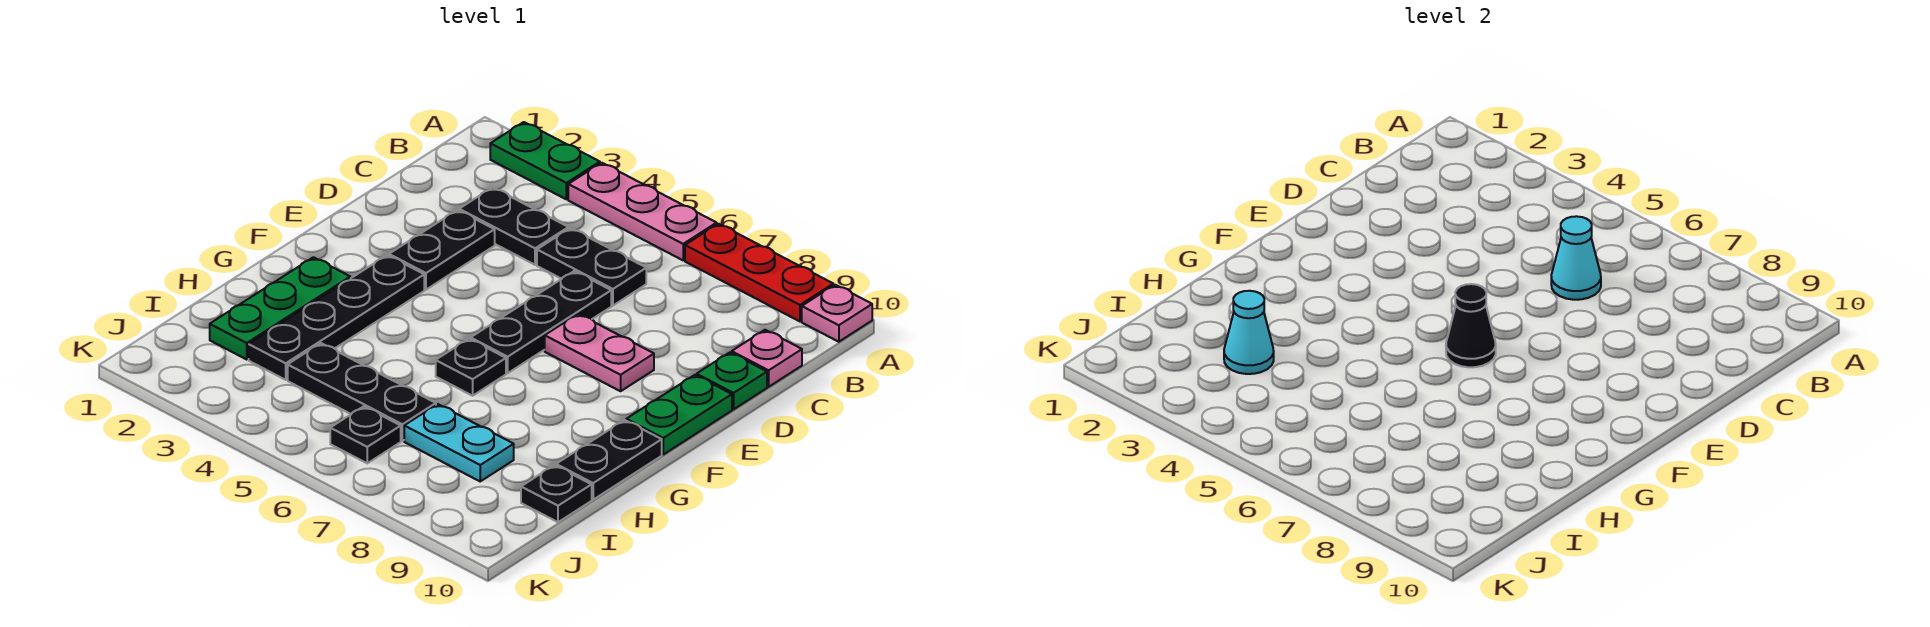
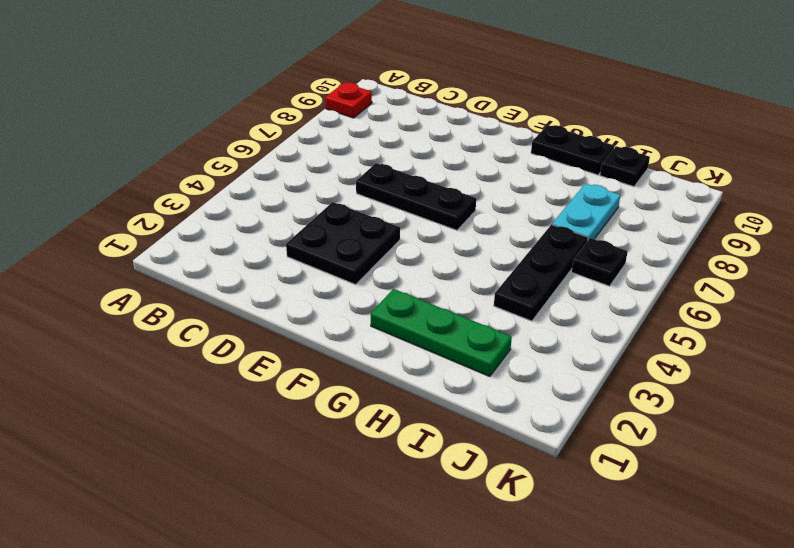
red plate A9 level 1 -> red plate A7:A9 level 1
black plate D3:E4 level 1 -> black plate D3:E3 level 1
none -> green plate A2:A3 level 1
none -> pink plate A4:A6 level 1
none -> pink plate A10 level 1

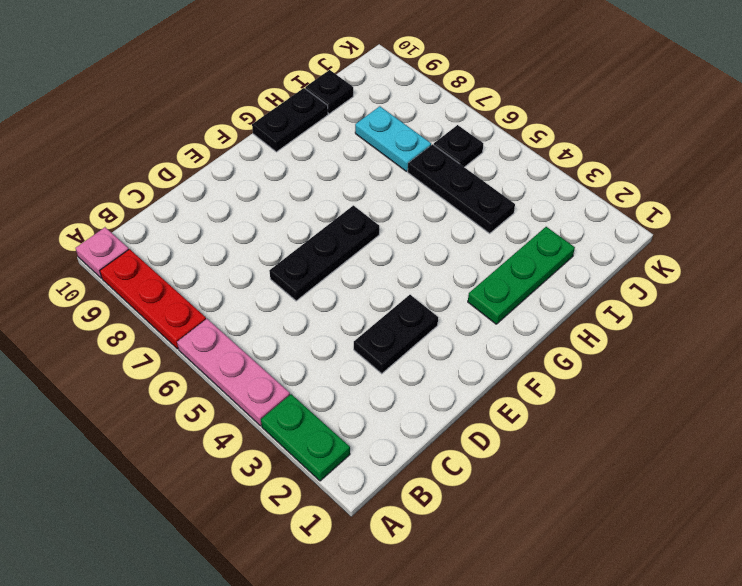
none -> black plate C3:C4 level 1
none -> black plate C5:C6 level 1
none -> pink plate C10 level 1

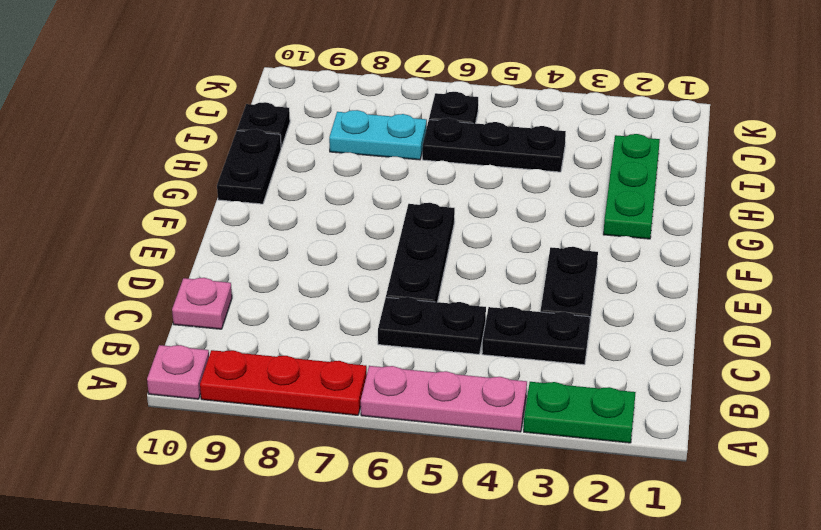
none -> green plate D10 level 1
none -> pink plate E7:E8 level 1
none -> green plate E10:F10 level 1

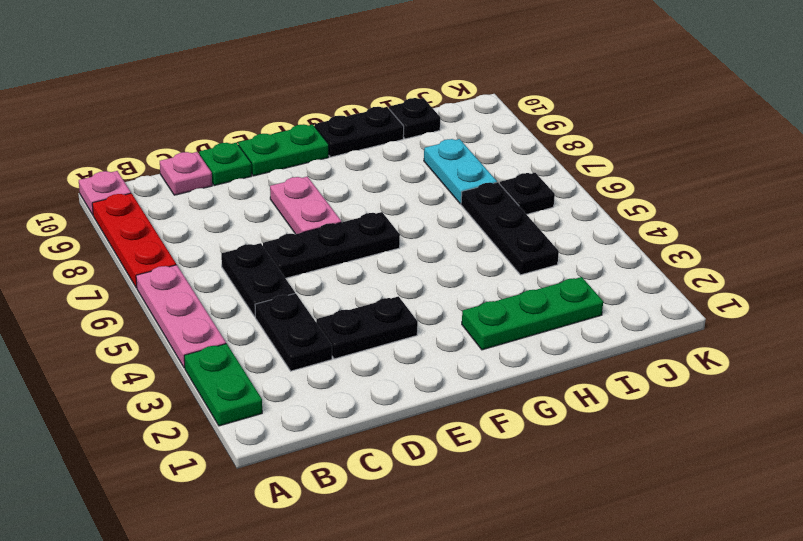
none -> black plate F3:I3 level 1
none -> black plate G6 level 1
none -> cyan cone C6 level 2

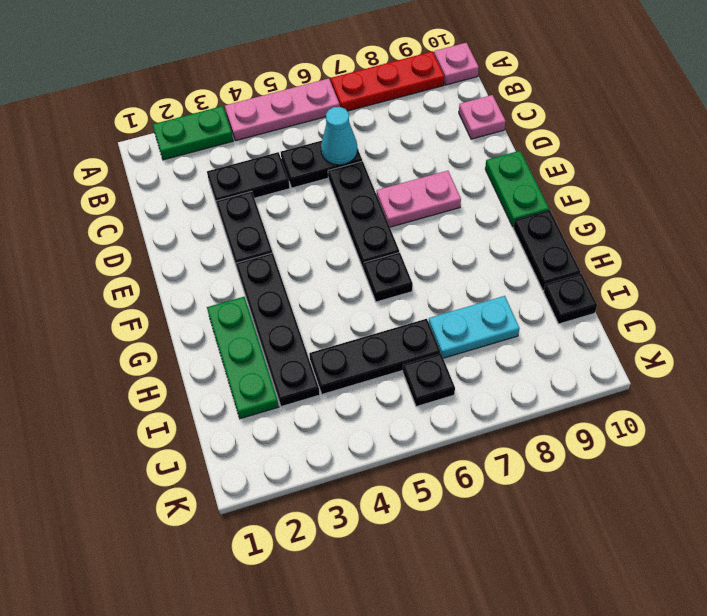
none -> green plate D10 level 1
none -> black cone F6 level 2
none -> cyan cone I3 level 2

